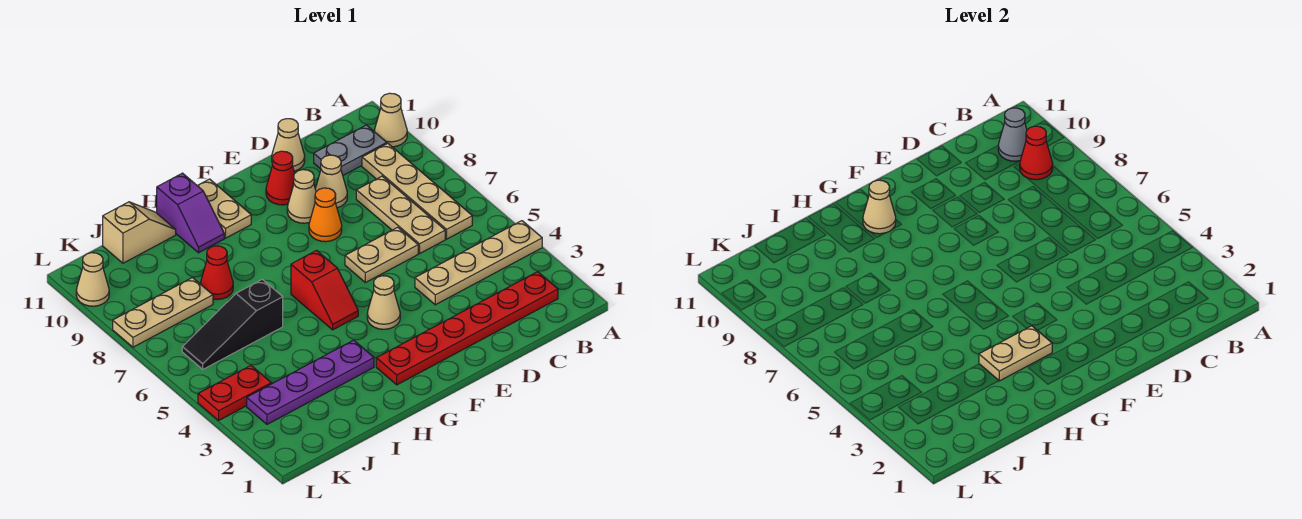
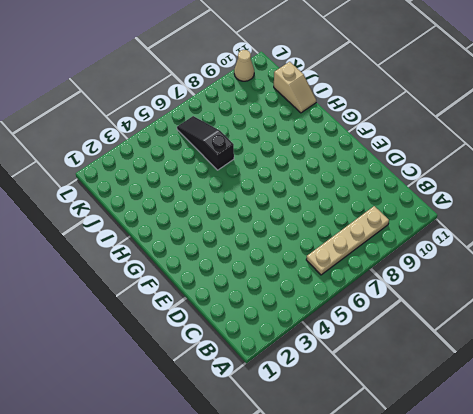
none -> tan plate A4:D4 level 1
none -> tan cone A10 level 1
none -> red plate B2:G2 level 1

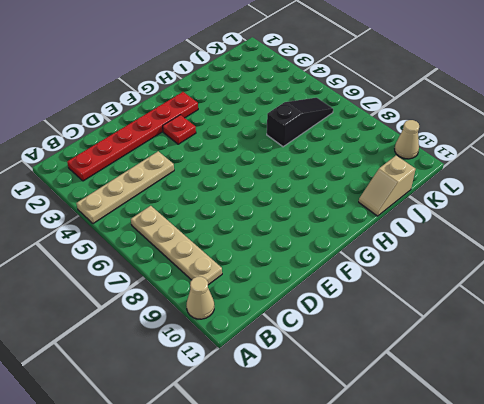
red plate F3 level 1 -> none
none -> grey plate B10:C10 level 1
none -> tan plate C6:C8 level 1
none -> tan plate D6:E6 level 1

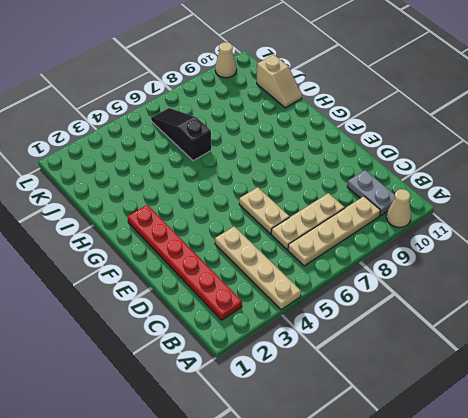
none -> tan cone D9 level 1
none -> tan cone D11 level 1
none -> orange cone E8 level 1

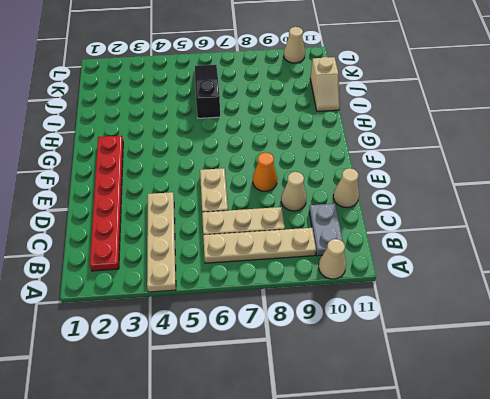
none -> tan cone E9 level 1
none -> red cone E10 level 1
none -> tan cone F4 level 1

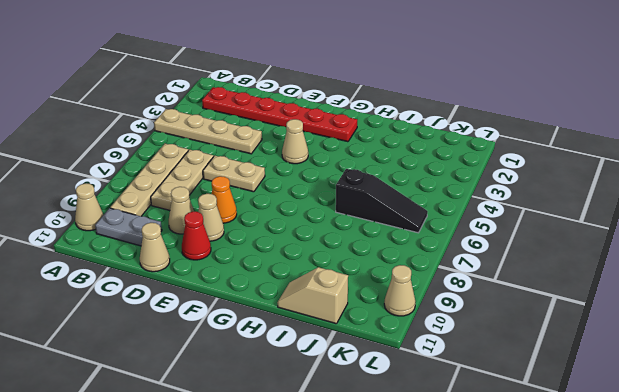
none -> red slope G5:G6 level 1 top 6
none -> tan plate G10:G11 level 1
none -> purple plate H3:K3 level 1

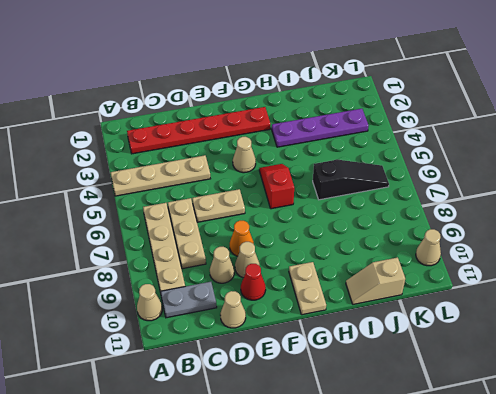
none -> purple slope H10:H11 level 1 top 11
none -> red cone I8 level 1
none -> tan plate J8:L8 level 1

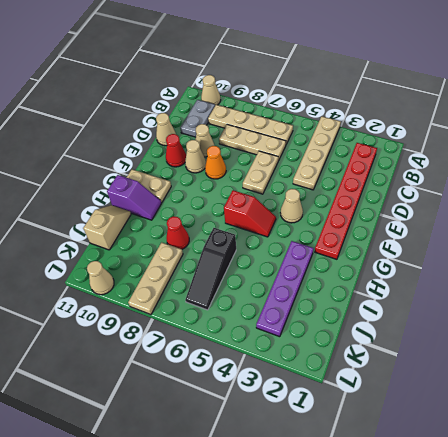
none -> red plate K4:L4 level 1
none -> red cone B9 level 2
none -> grey cone B10 level 2

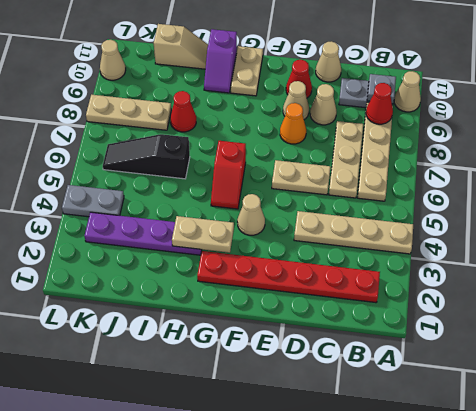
grey plate B10 level 2 -> grey cone B10 level 2
grey plate K4:L4 level 1 -> red plate K4:L4 level 1
none -> tan cone G10 level 2

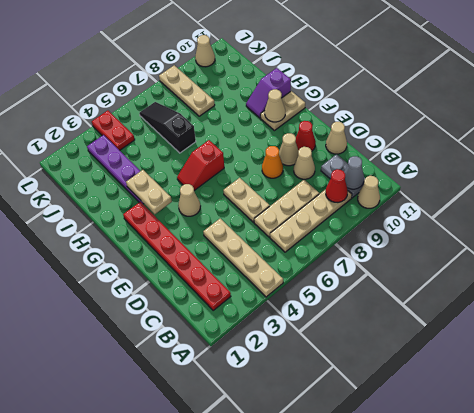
none -> red cone I8 level 1
none -> tan slope I11:J11 level 1 top J

